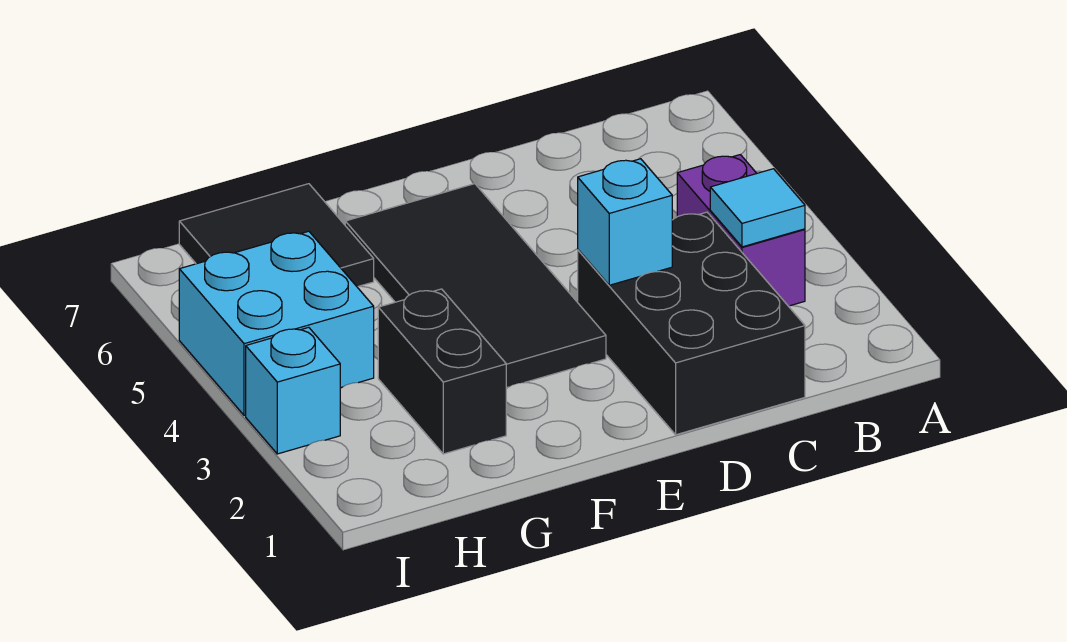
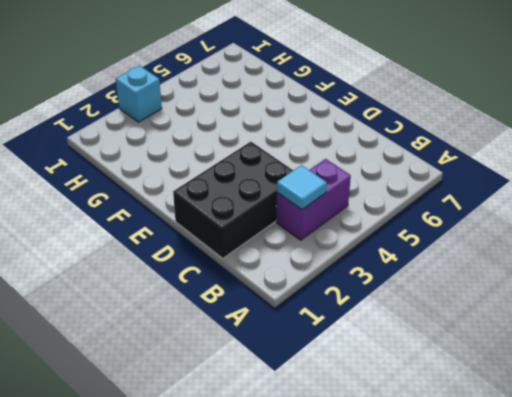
none -> black tile E3:F6 level 1
none -> black brick G2:G3 level 1

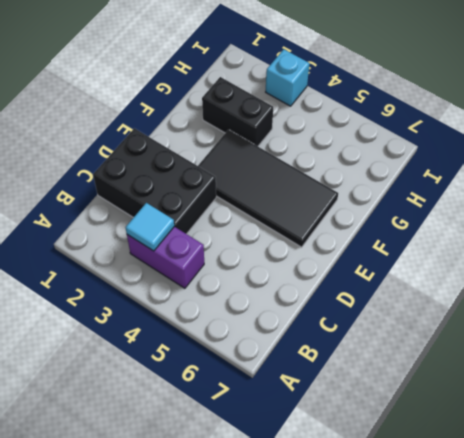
none -> black tile G6:H7 level 1
none -> cyan brick H4:I5 level 1

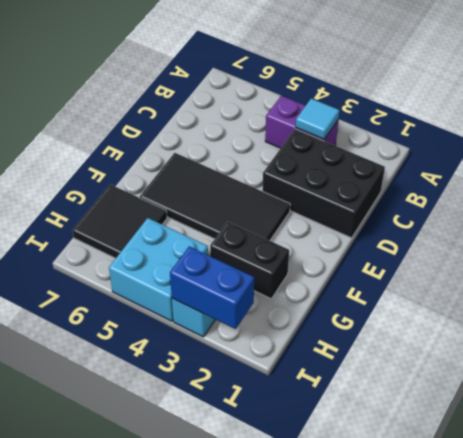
blue brick I2:I3 level 2 -> none
none -> cyan brick D3 level 2

